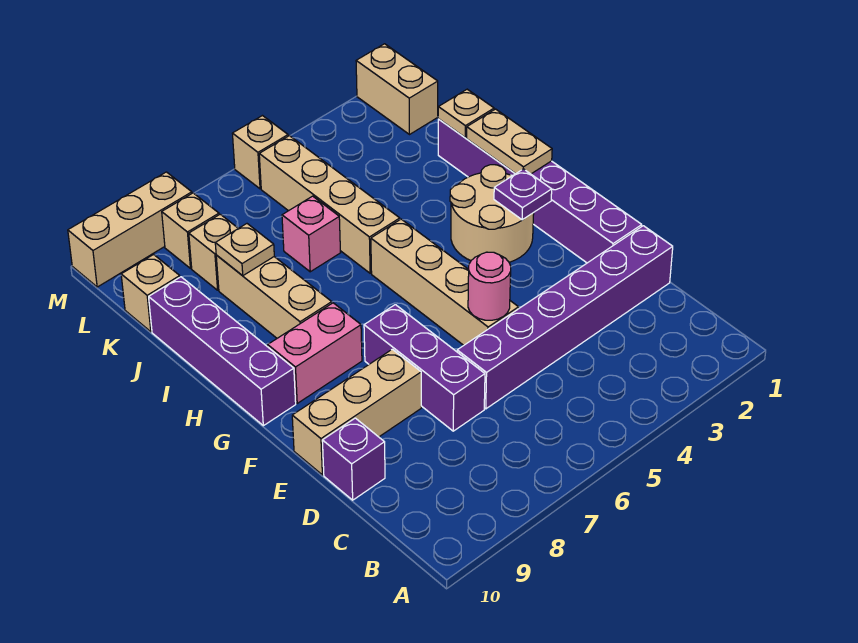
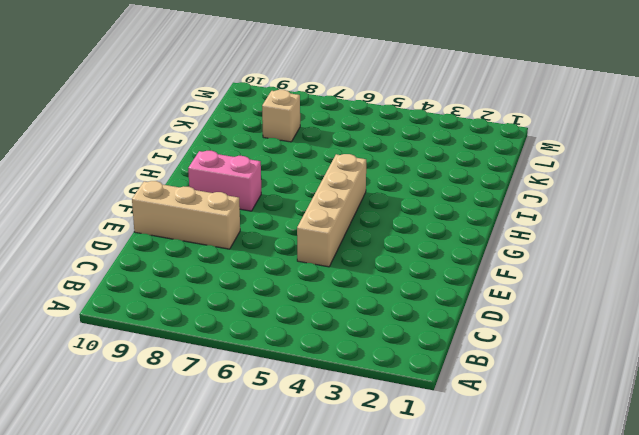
none -> purple brick D1:D6 level 1
none -> purple brick D7:F7 level 1
none -> purple brick D10 level 1

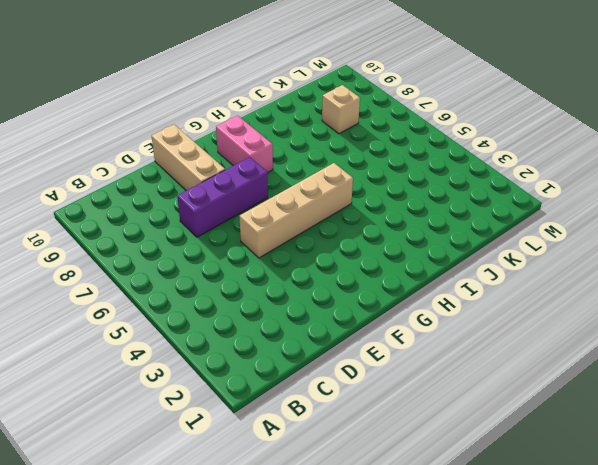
none -> purple brick D1:D6 level 1
none -> purple brick D10 level 1
none -> purple brick E1:J1 level 1

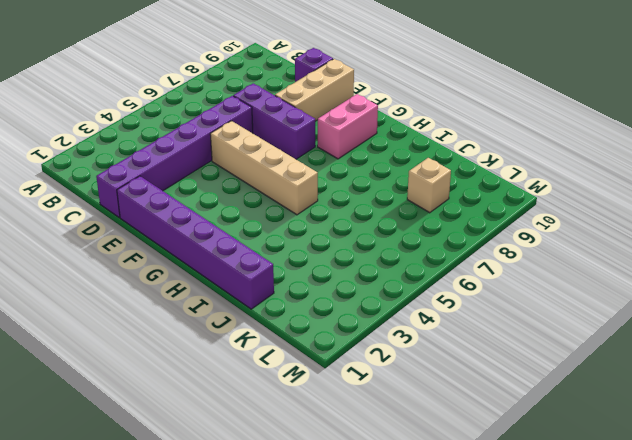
none -> tan round brick G2:H3 level 1
none -> purple brick G10:J10 level 1
none -> tan brick H8:J8 level 1

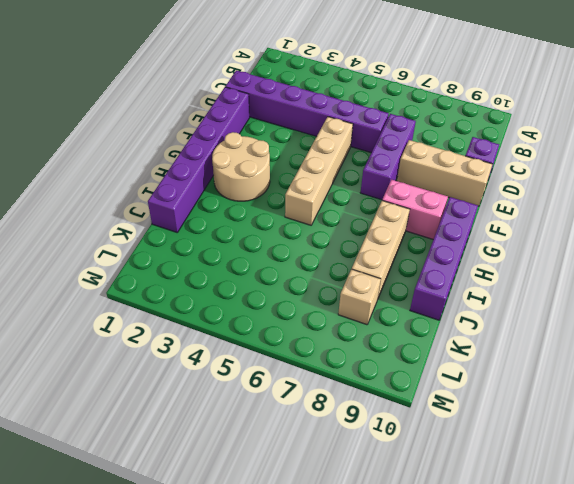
none -> tan brick I5:L5 level 1
none -> pink brick J6 level 1
none -> tan brick K10 level 1

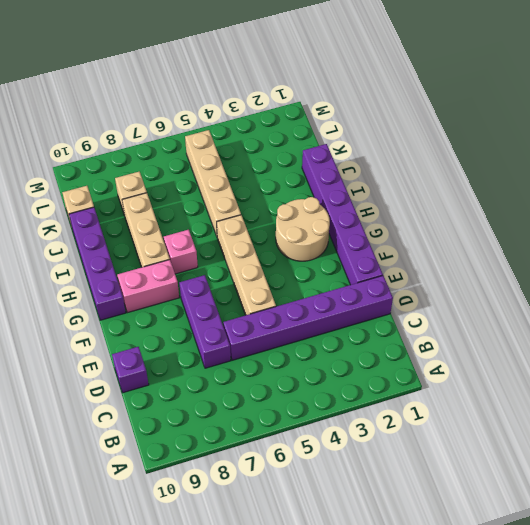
pink brick H7 level 1 -> pink brick J6 level 1
none -> tan brick E8:E10 level 1
none -> tan brick L1:M1 level 1
none -> tan brick L8 level 1

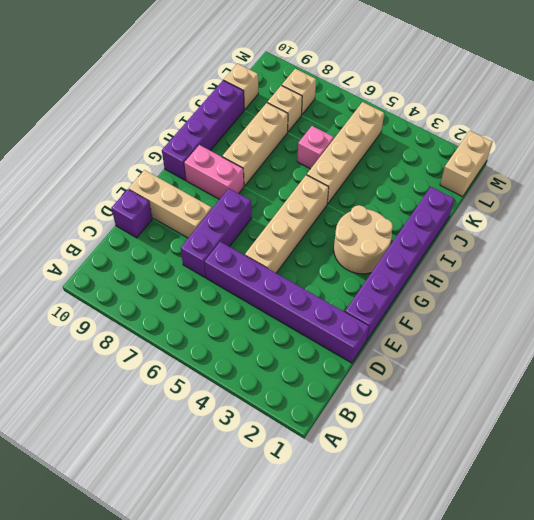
none -> tan brick M5 level 1
none -> tan brick M8:M10 level 1
none -> pink round brick E5 level 2

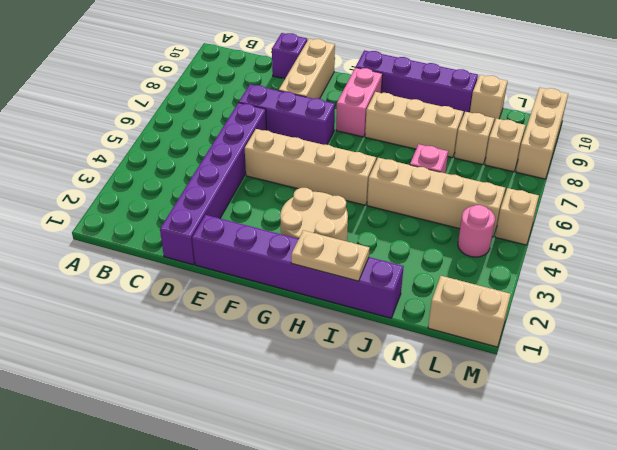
pink round brick L4 level 1 -> pink round brick E5 level 2
none -> purple plate G2 level 2
none -> tan plate J1 level 2
none -> tan plate J8 level 2

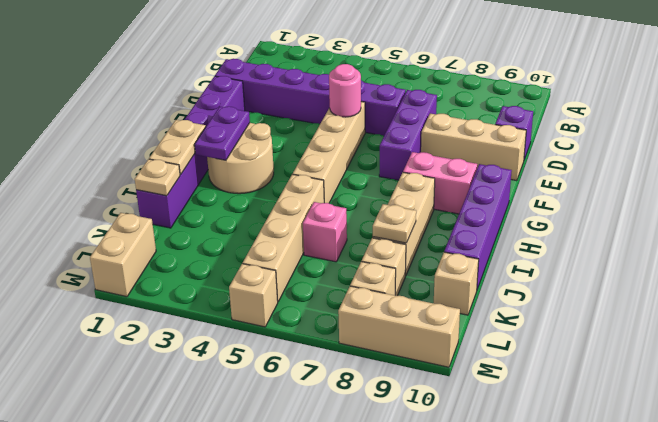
purple plate G2:H2 level 2 -> purple plate G2 level 2

